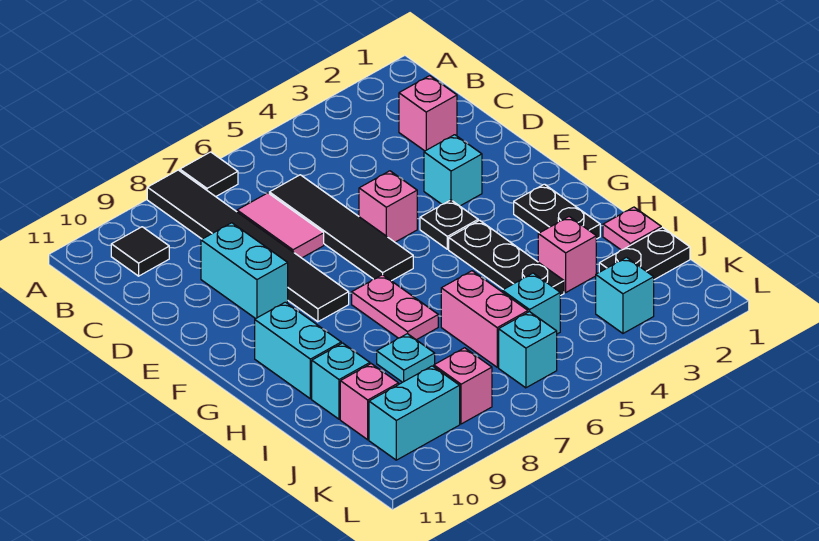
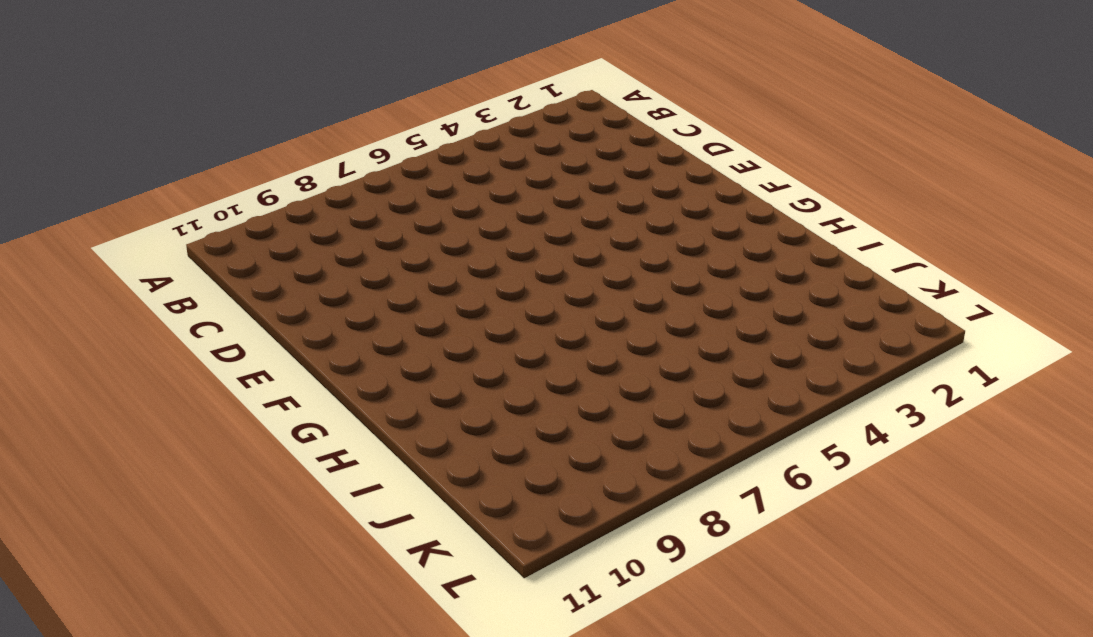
none -> black tile A7 level 1
none -> black tile A8:F8 level 1
none -> black tile B10 level 1

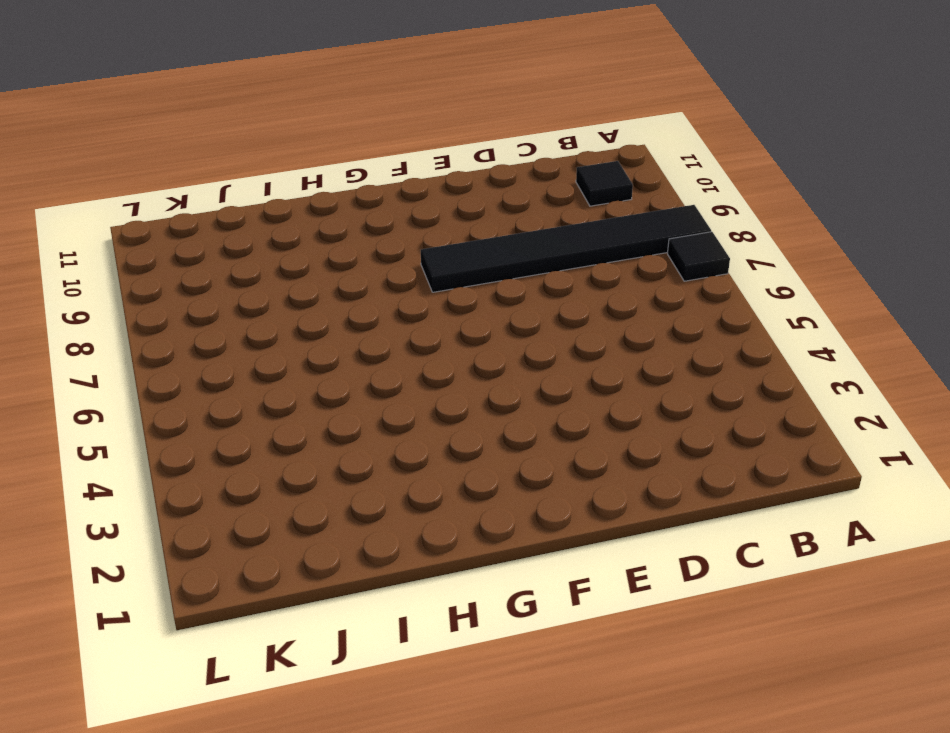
none -> pink brick C2 level 1
none -> black tile C6:F6 level 1
none -> pink tile C7:D7 level 1

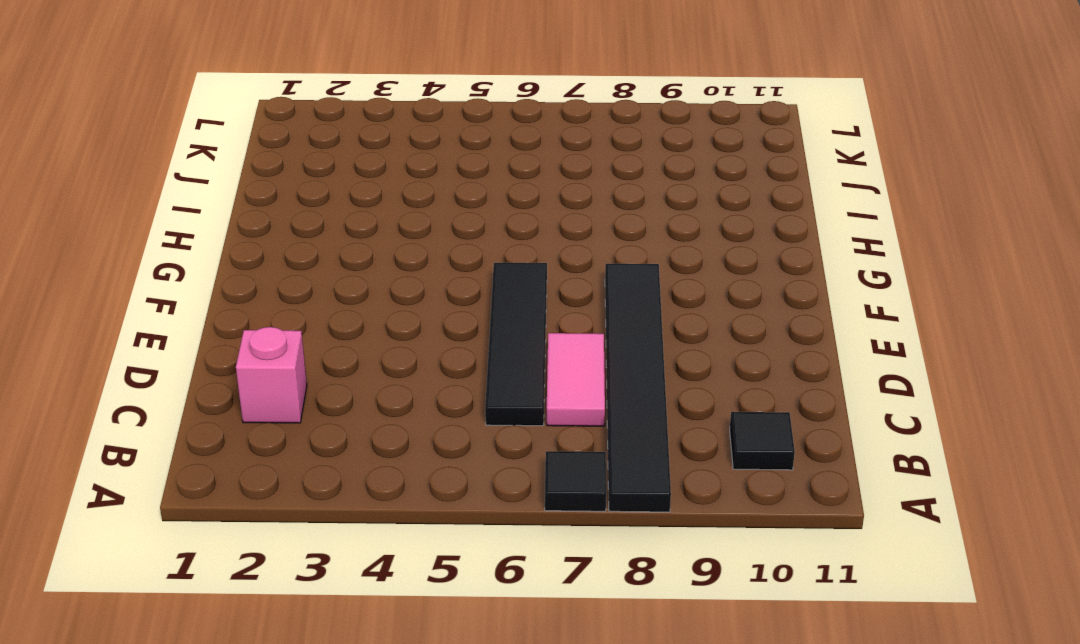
none -> cyan brick D9:E9 level 1
none -> cyan brick E3 level 1
none -> pink brick E5 level 1

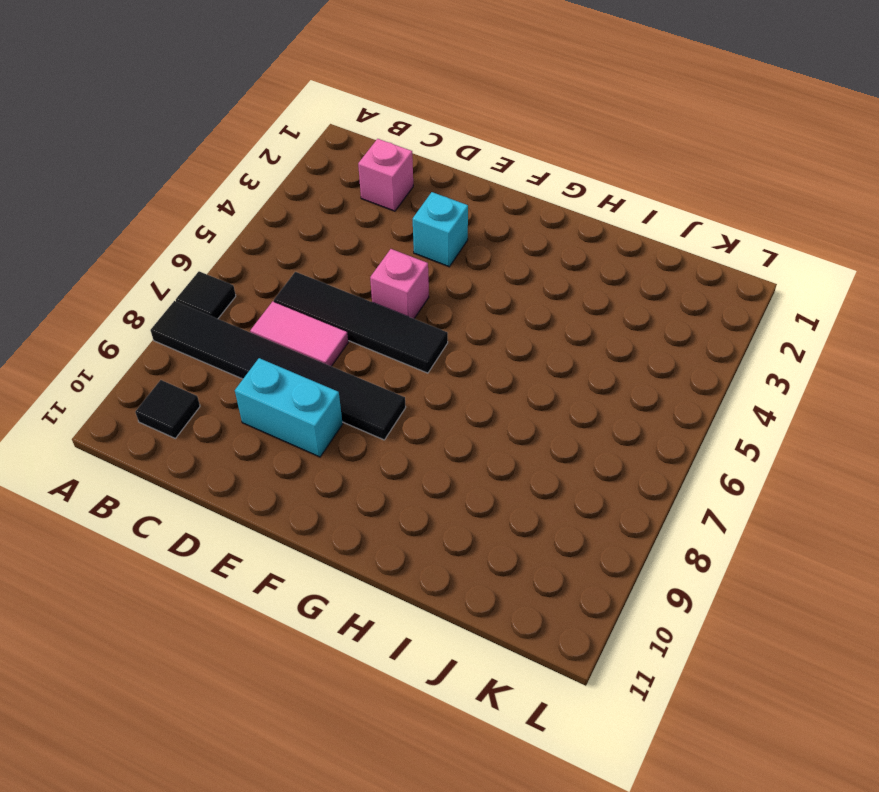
none -> black plate F4 level 1
none -> black plate G2:H2 level 1
none -> black plate G4:I4 level 1

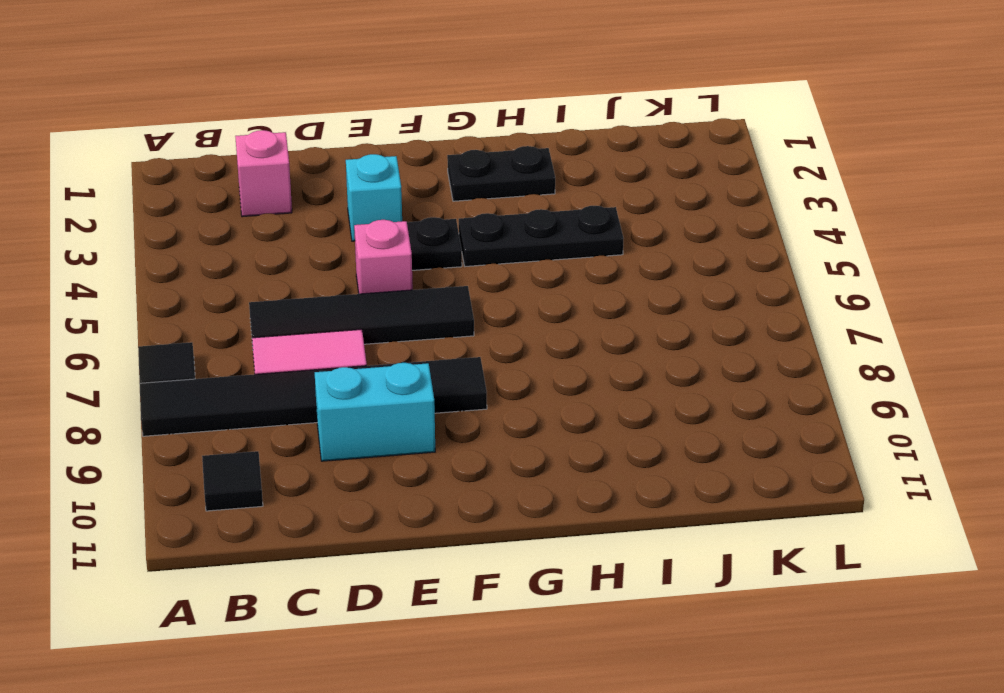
none -> pink plate G7:H7 level 1
none -> cyan brick G10:H10 level 1
none -> pink plate I1 level 1

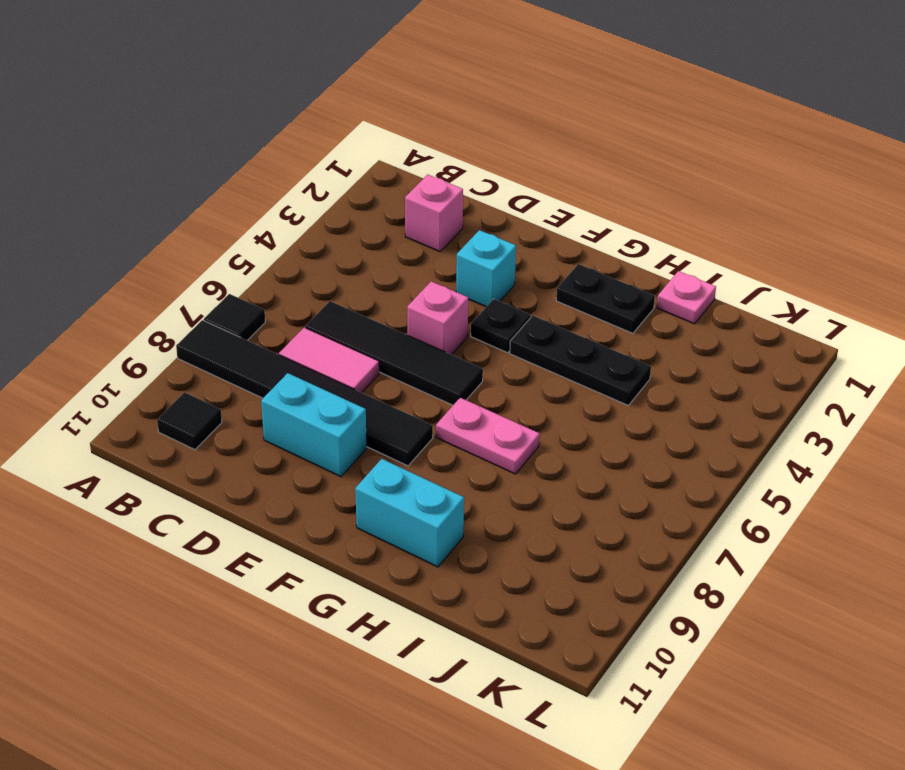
none -> pink brick I3 level 1
none -> pink brick I6:J6 level 1
none -> cyan plate I8 level 1

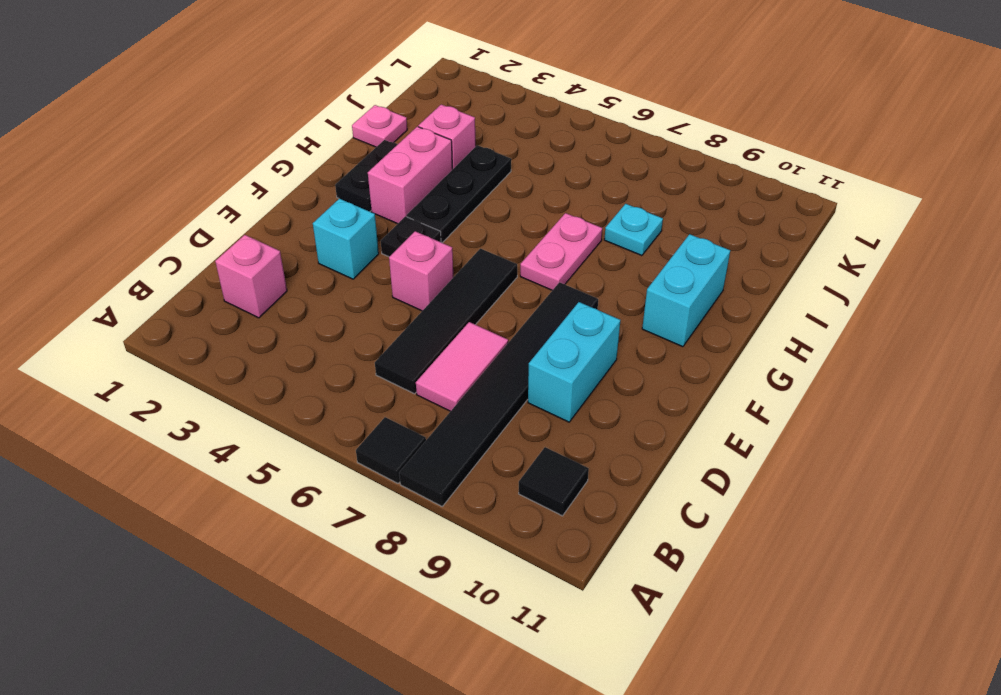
pink brick G3:H3 level 1 -> pink brick I6:J6 level 1
none -> cyan brick I10 level 1
none -> black plate J1:J2 level 1
none -> cyan brick J5 level 1

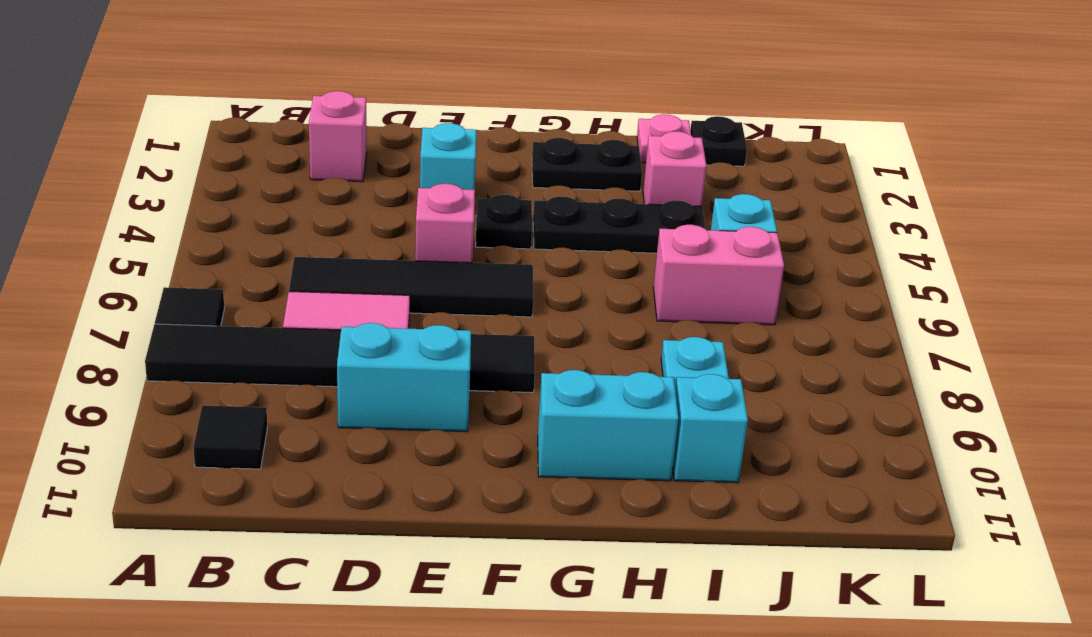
black plate J1 level 1 -> black plate J1:J2 level 1
none -> pink plate G7:H7 level 1
none -> pink brick J10 level 1
none -> cyan brick K3 level 1

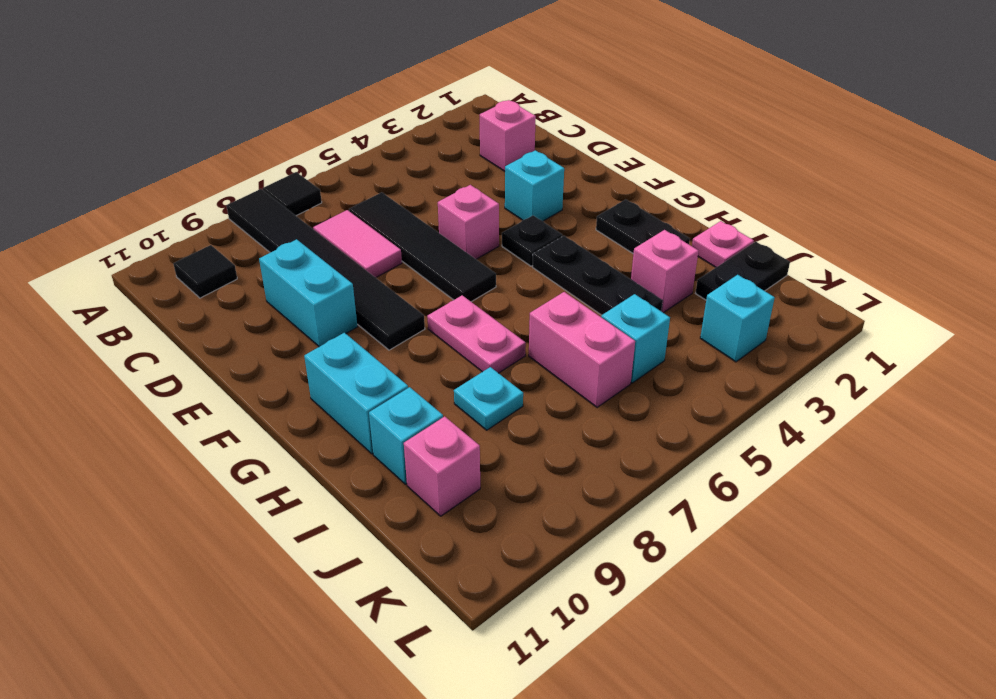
none -> cyan brick K6 level 1
none -> pink brick K8 level 1
none -> cyan brick K9:K10 level 1

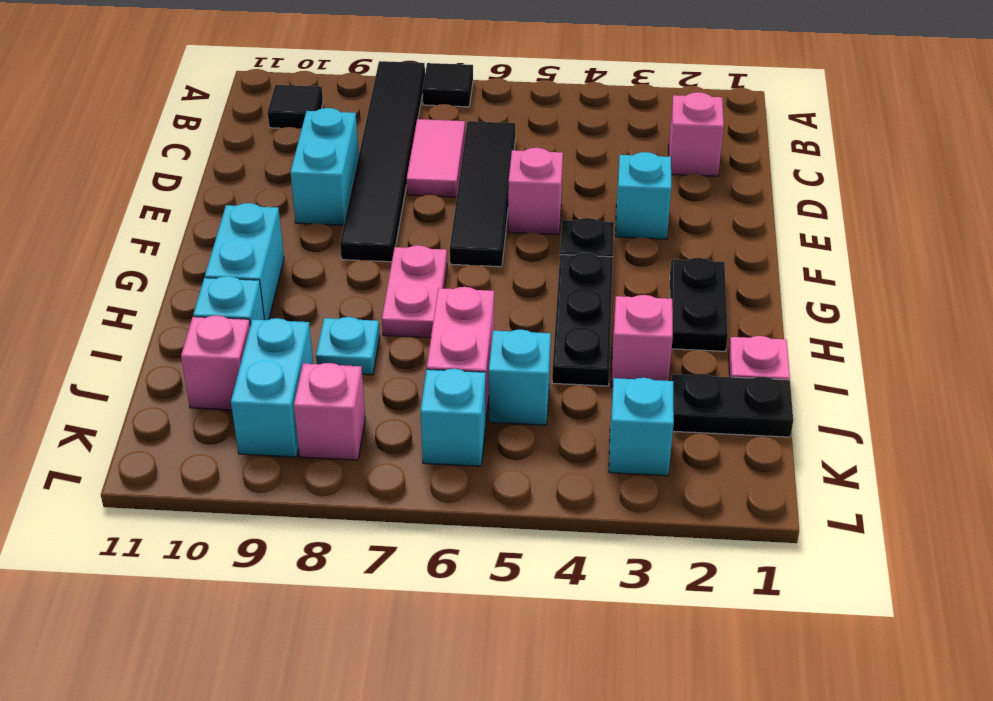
cyan brick J9:K9 level 1 -> cyan brick K9:K10 level 1

